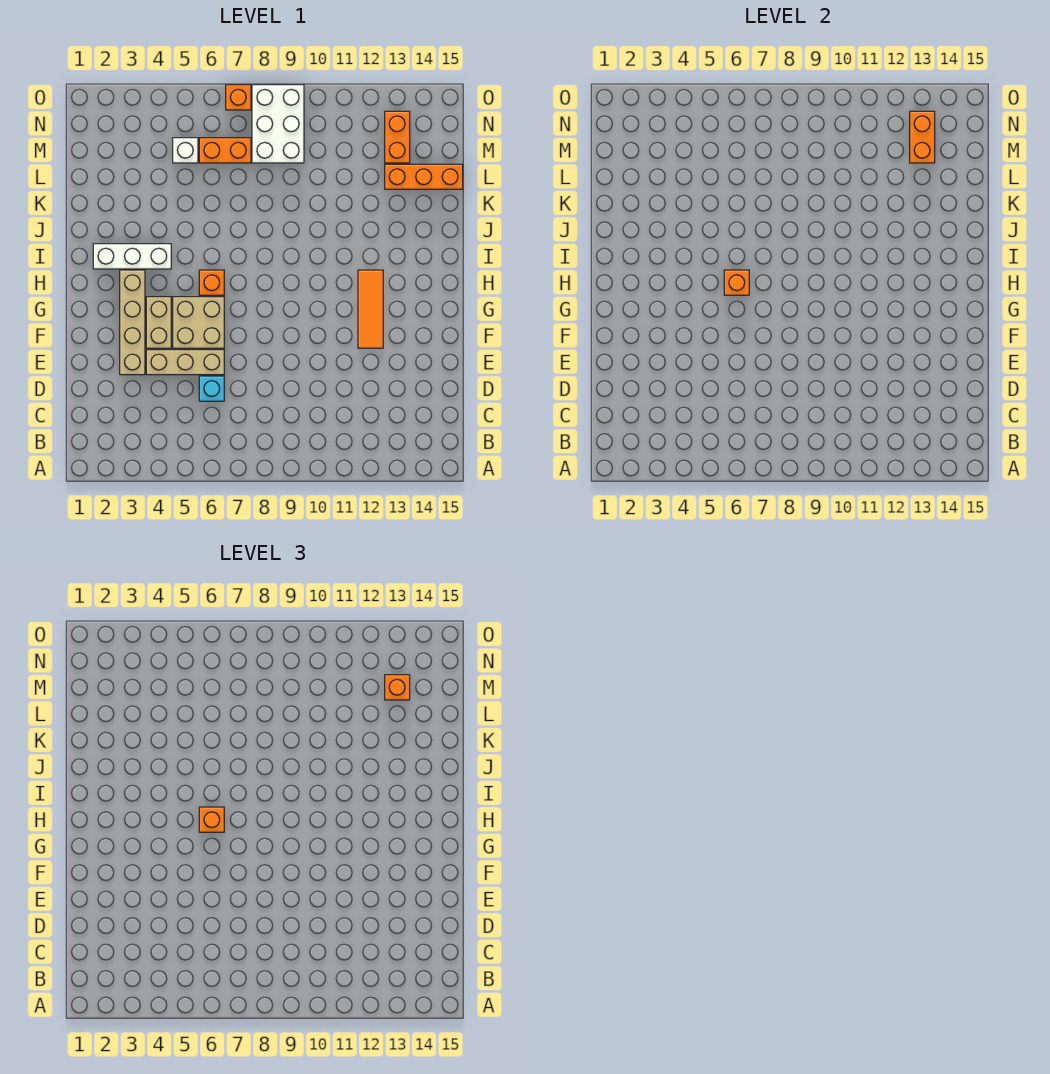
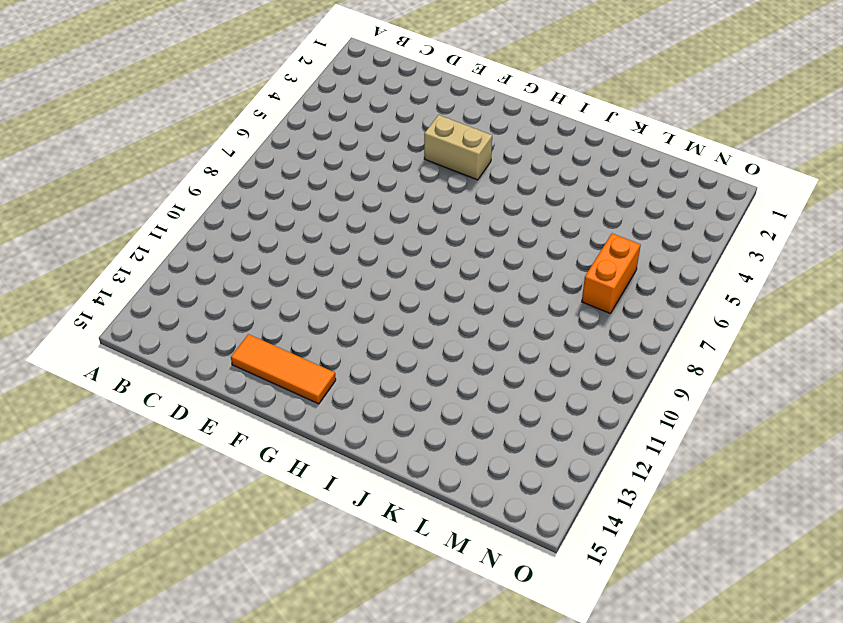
orange tile E14:G14 level 1 -> orange tile F12:H12 level 1
none -> cyan brick D6 level 1
none -> tan brick E3:H3 level 1
none -> tan brick E4:E6 level 1

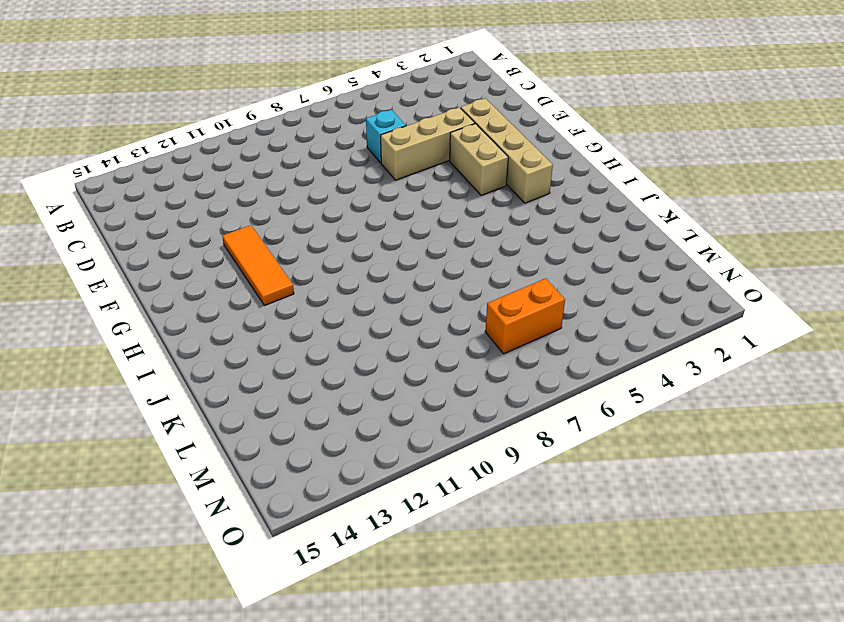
none -> tan brick F5:G6 level 1
none -> orange brick H6 level 1
none -> white brick I2:I4 level 1

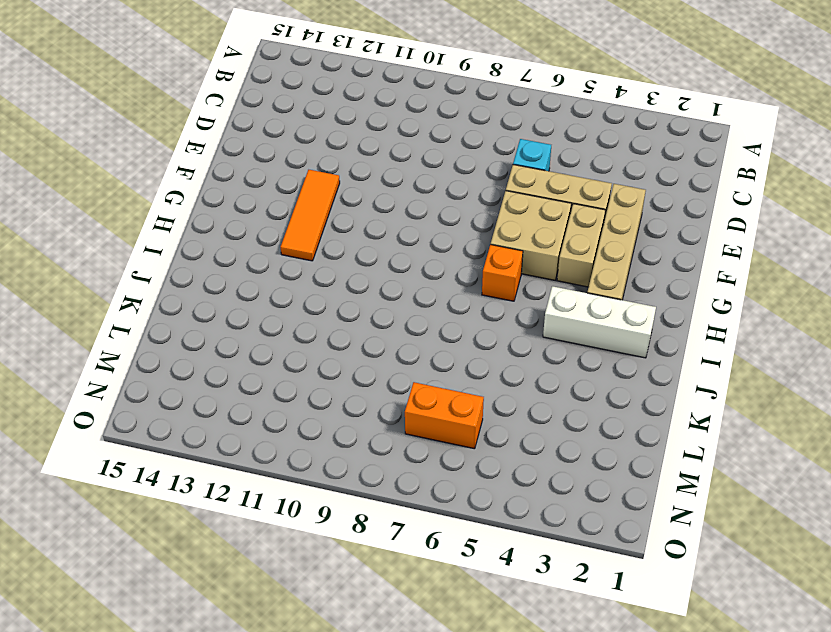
none -> orange brick L13:L15 level 1
none -> white brick M5 level 1
none -> white brick M8:O9 level 1

